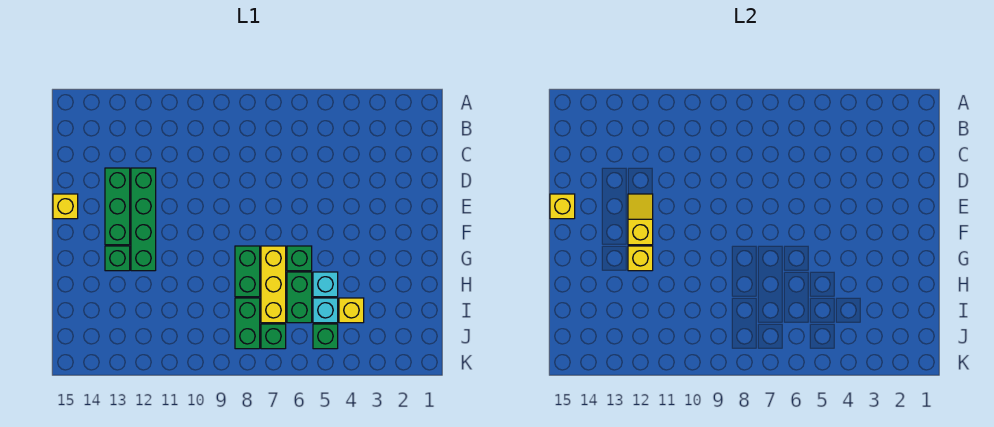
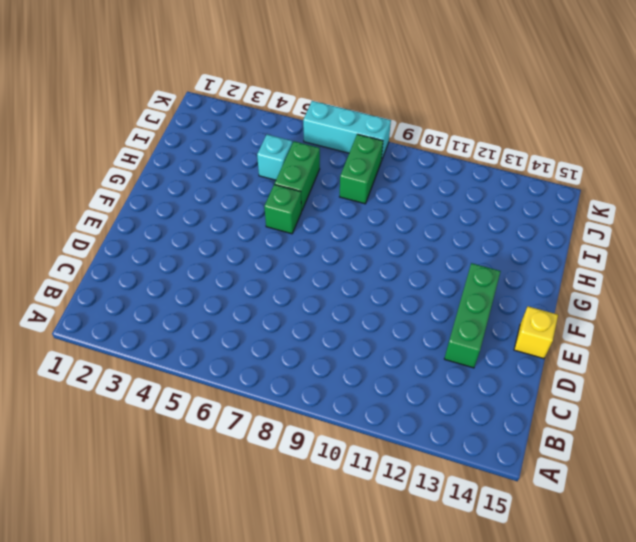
cyan brick K6:K8 level 1 -> none
none -> green brick D12:G12 level 1
none -> yellow brick G7:I7 level 1
none -> green brick G8:H8 level 1

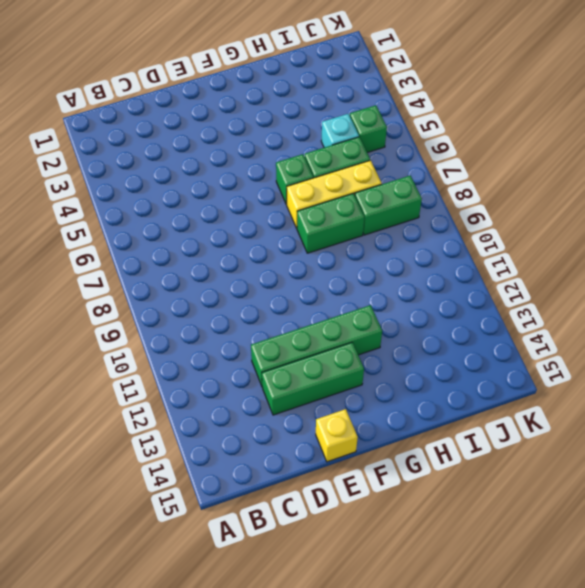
none -> green brick G13 level 1
none -> cyan brick H5 level 1
none -> yellow brick I4 level 1

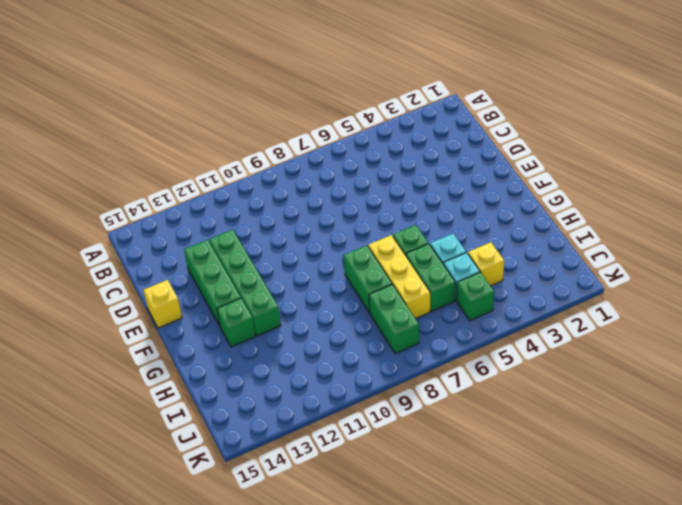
none -> green brick J7 level 1
none -> yellow slope E12:F12 level 2 top F
none -> yellow brick E15 level 2

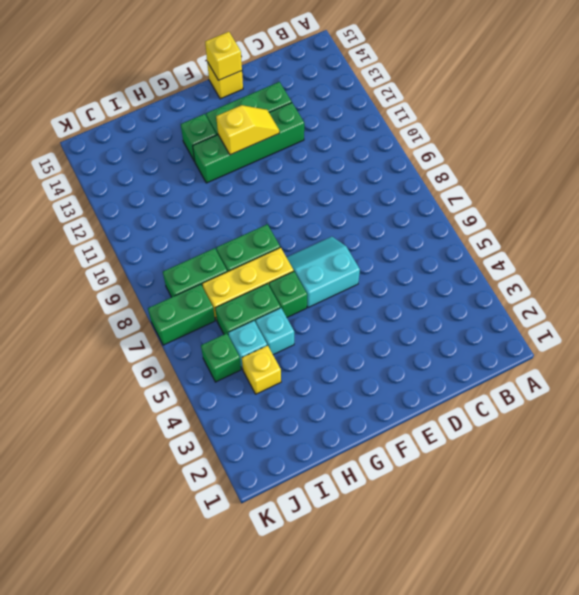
cyan slope E6:F7 level 1 top 6 -> none
green brick J7:K7 level 1 -> green brick J7 level 1
none -> yellow brick G12 level 2

